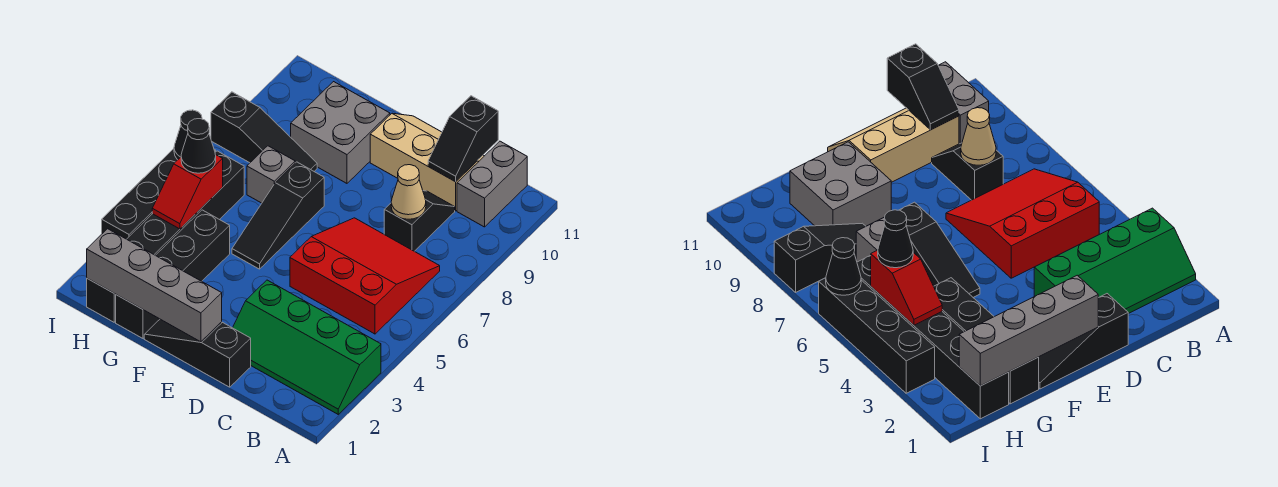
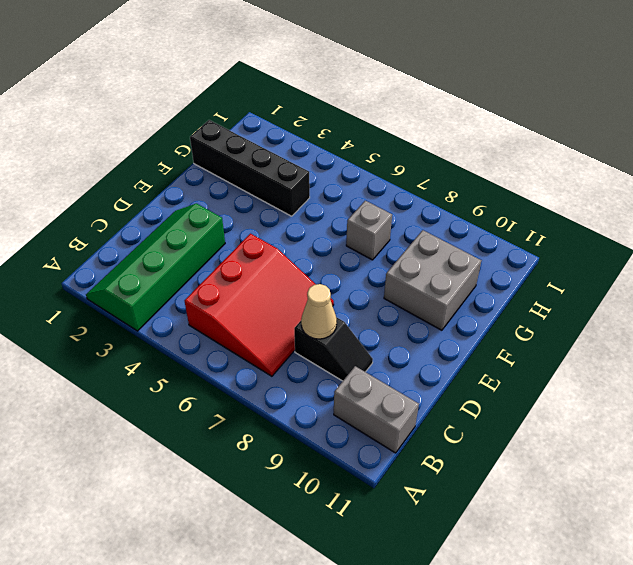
none -> tan slope C10:E11 level 1 top 10
none -> black slope D1:F1 level 1 top D
none -> black slope F5:F7 level 1 top 7

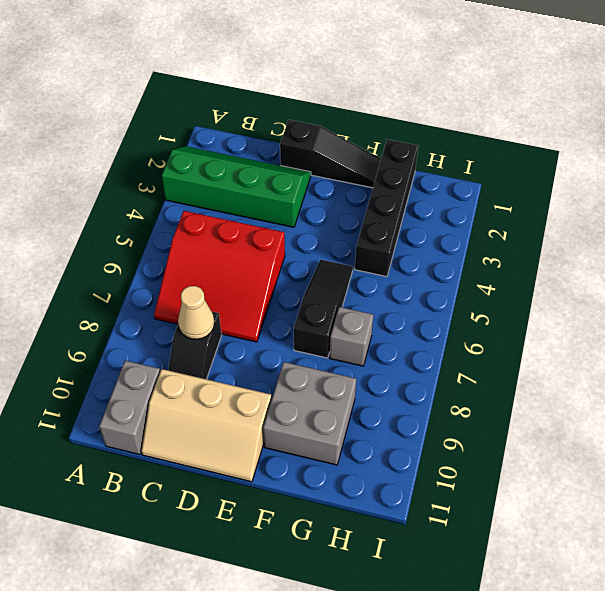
none -> black slope G8:I8 level 1 top I
none -> black brick H1:H6 level 1
none -> black brick I3:I6 level 1

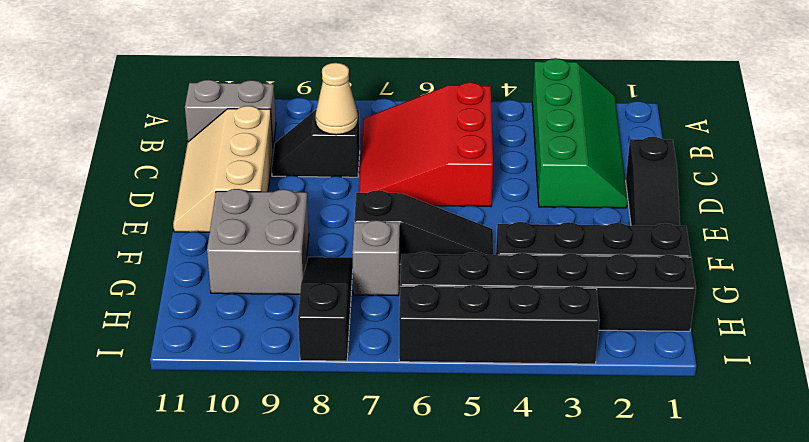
none -> black slope C10:C11 level 2 top 11
none -> grey brick E1:H1 level 2
none -> red slope H4:H5 level 2 top 5

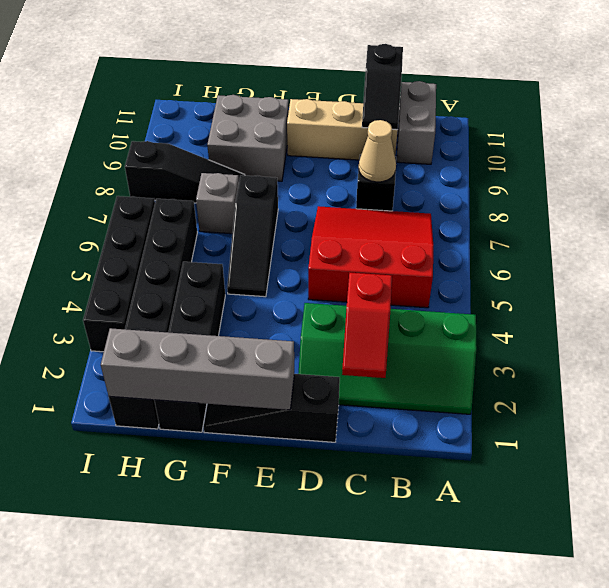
red slope C2:C3 level 2 top 3 -> red slope H4:H5 level 2 top 5
none -> black cone I6 level 2
none -> black cone H5 level 3

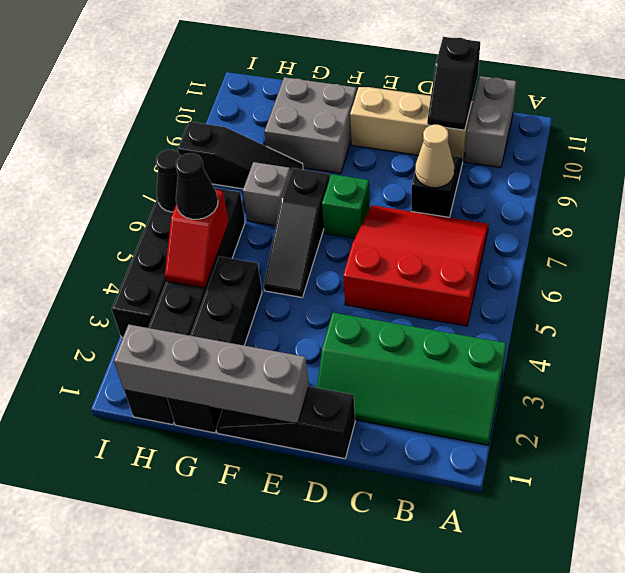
green brick E7 level 1 -> none

